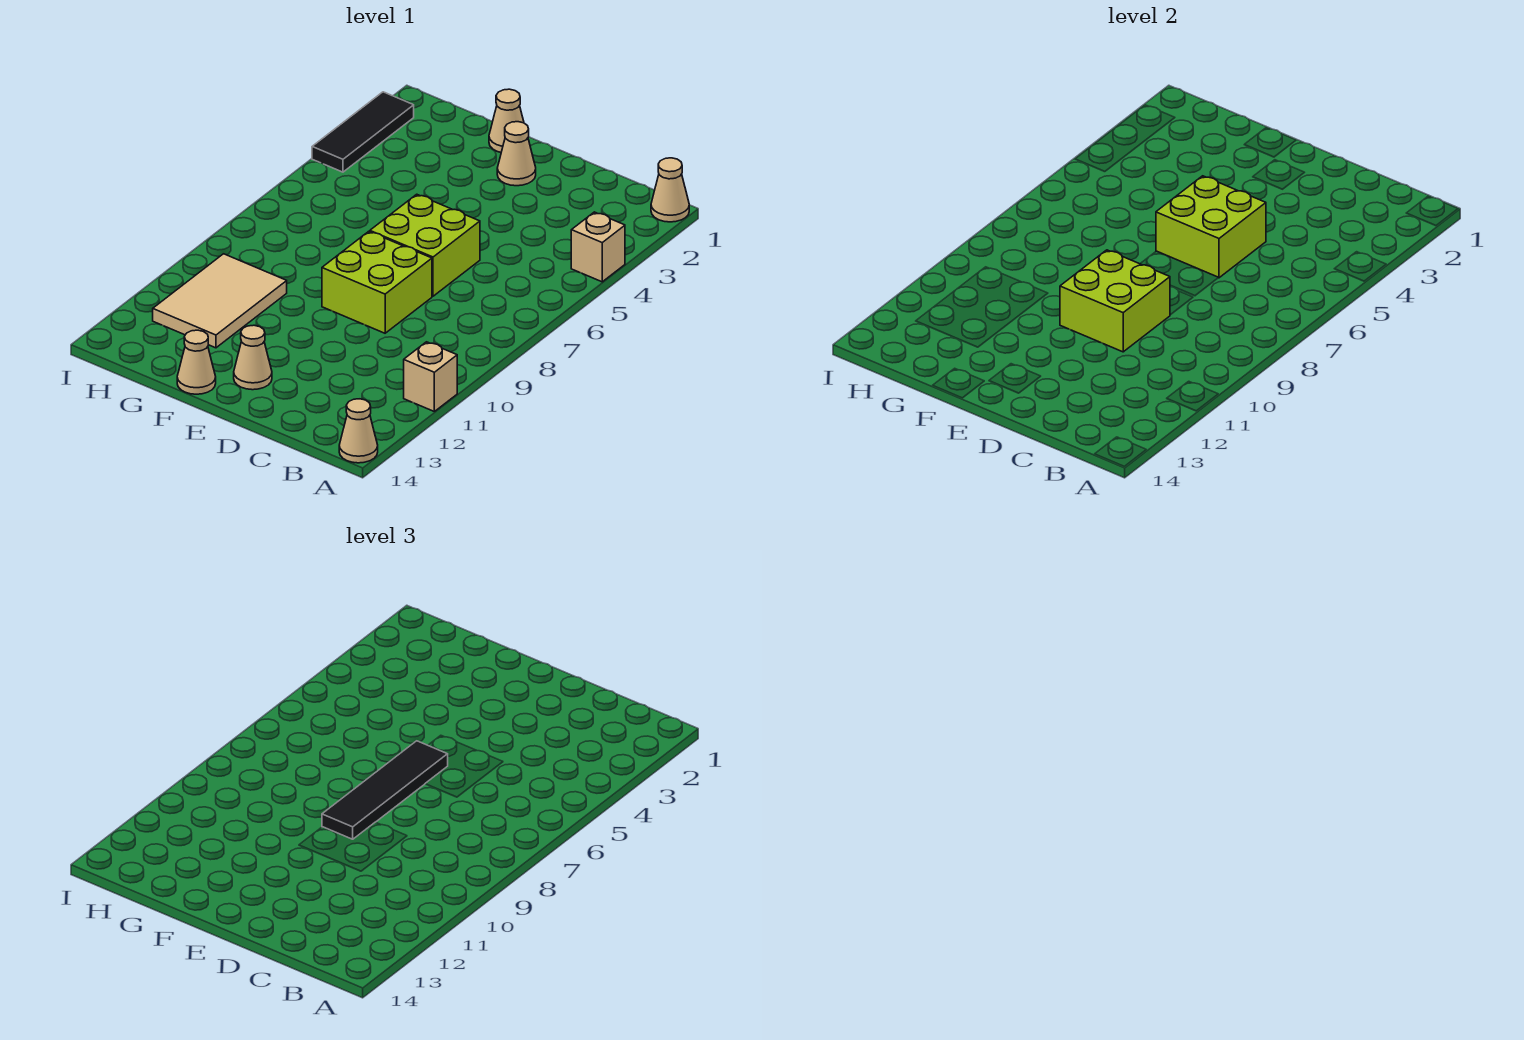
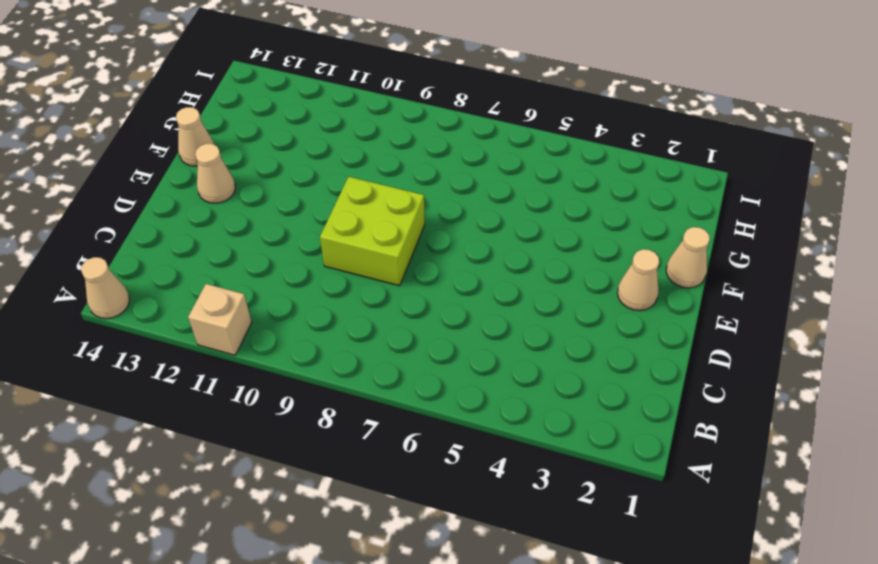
none -> tan cone A1 level 1
none -> tan brick A4 level 1
none -> lime brick D6:E7 level 1

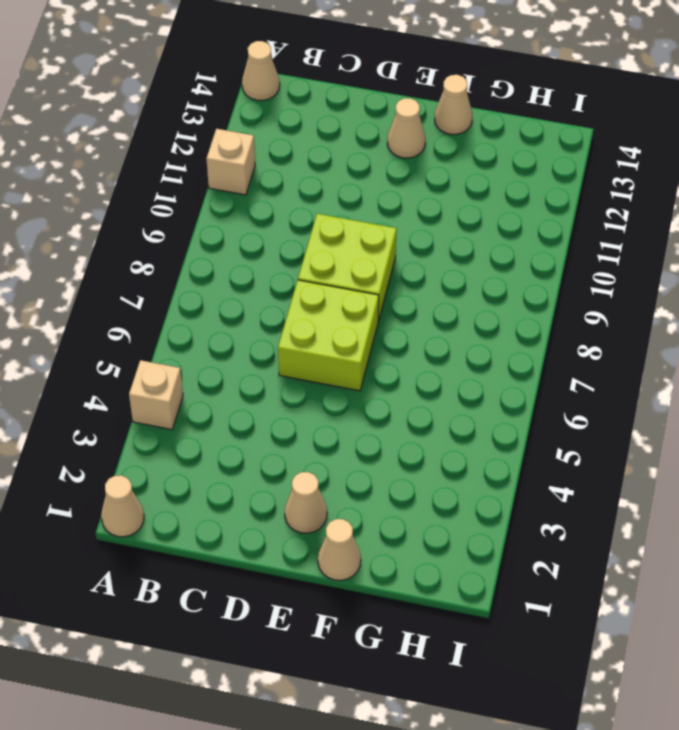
none -> tan tile G10:H12 level 1
none -> black tile I2:I4 level 1
none -> lime brick D5:E6 level 2

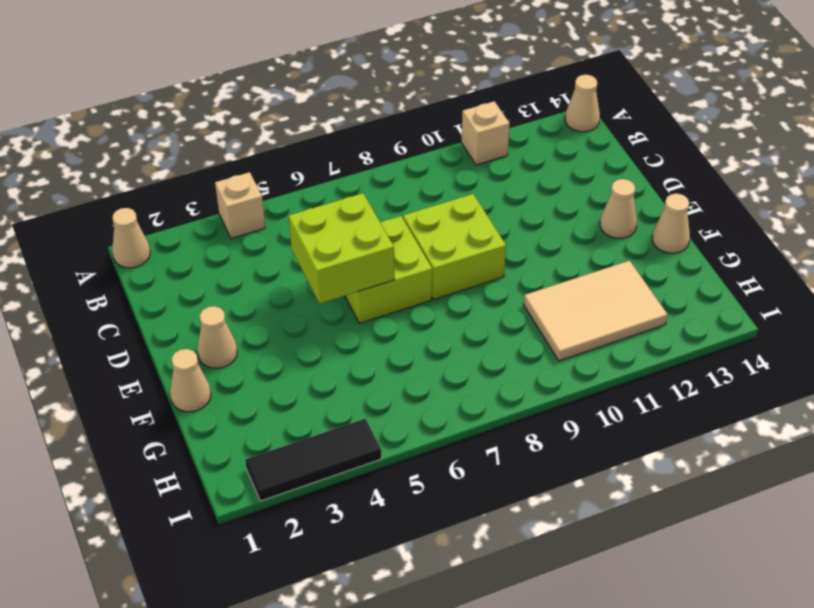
none -> lime brick D9:E10 level 2
none -> black tile E6:E9 level 3

